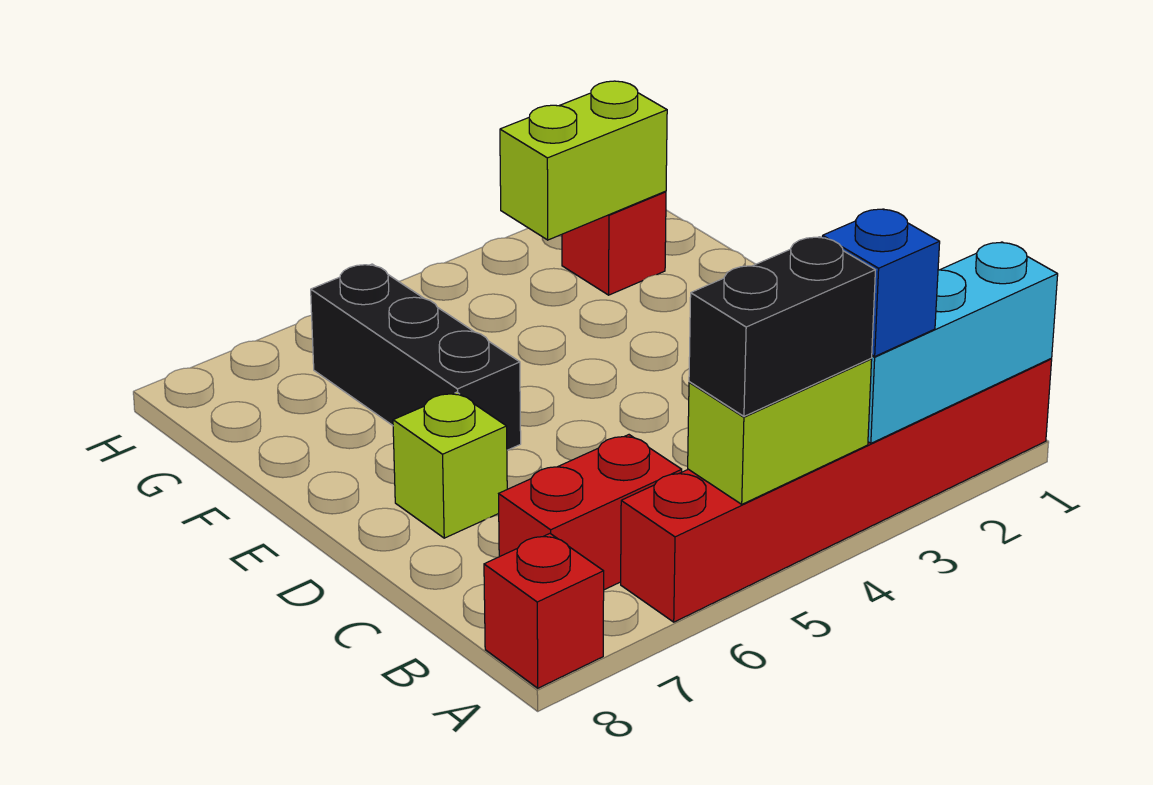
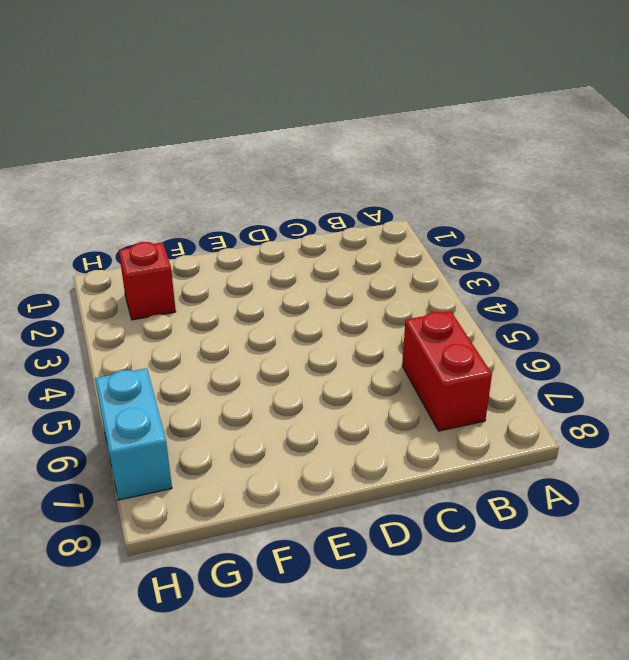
cyan brick H6:H7 level 1 -> none
none -> red brick A1:A6 level 1
none -> red brick A8 level 1

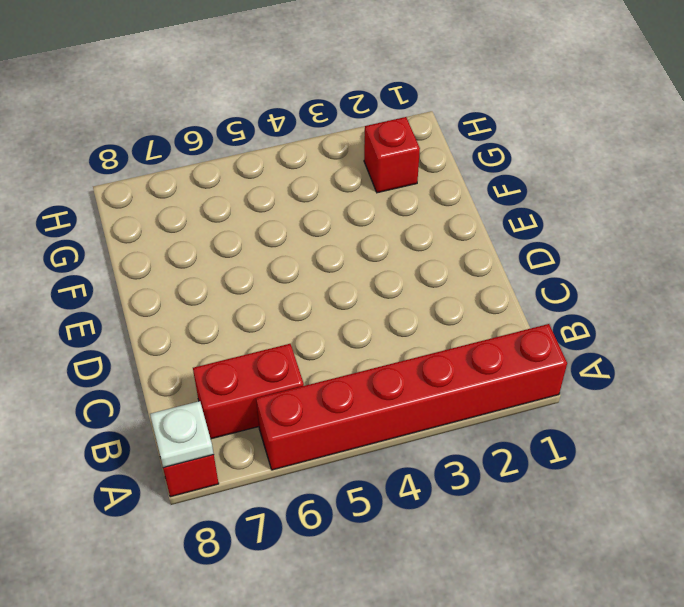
white plate A8 level 2 -> none
none -> lime brick D7 level 1
none -> black brick E6:G6 level 1

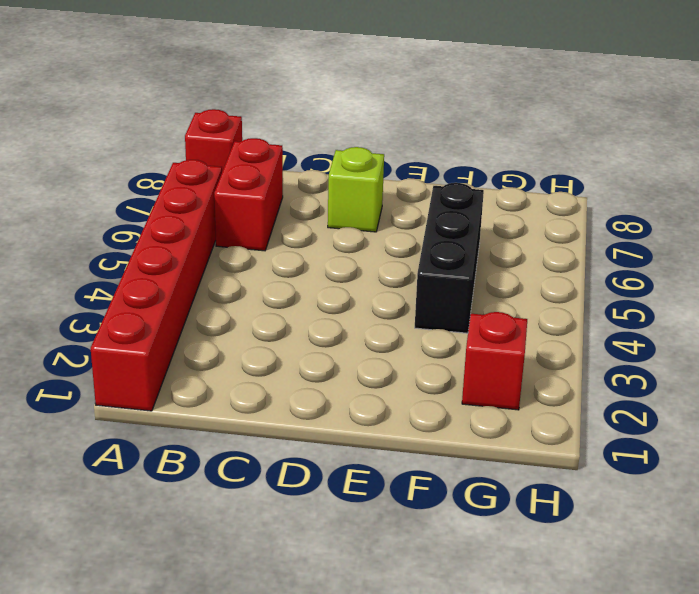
black brick F4:F6 level 1 -> black brick E6:G6 level 1
none -> cyan brick A1:A3 level 2
none -> lime brick A4:A5 level 2

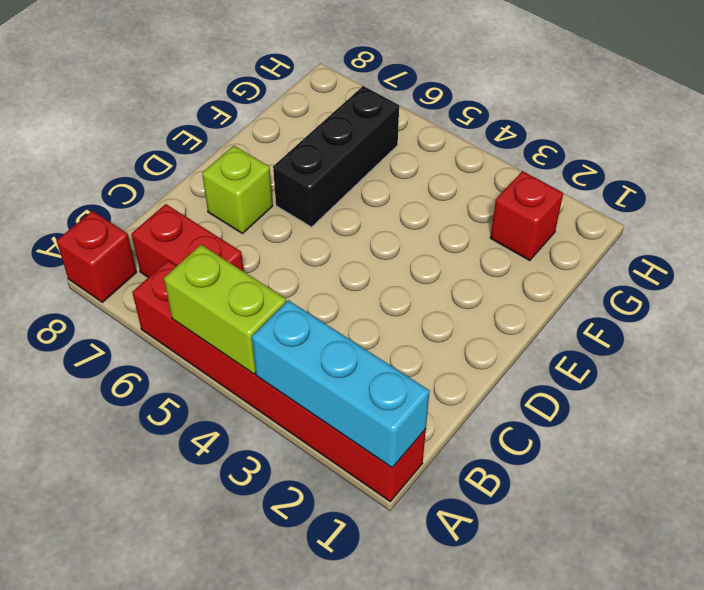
none -> lime brick G2:G3 level 2
none -> blue brick A3 level 3

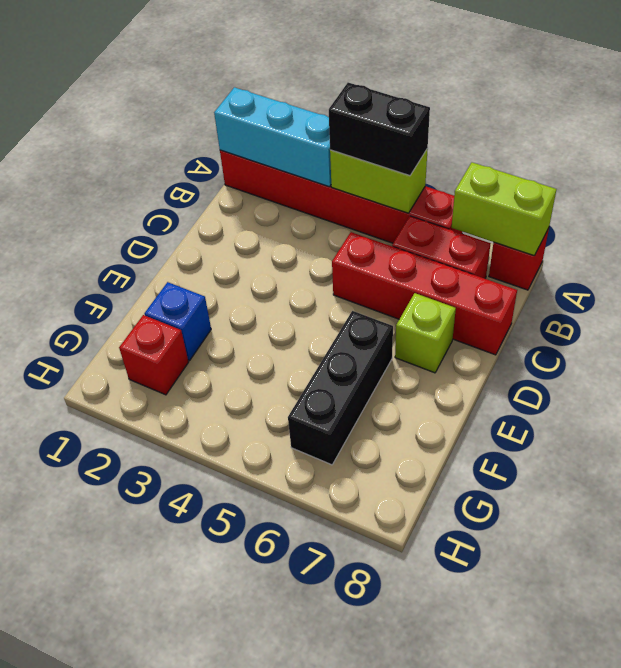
lime brick A7:A8 level 2 -> lime brick G2:G3 level 2
red brick C5:C8 level 1 -> none
blue brick F2 level 1 -> blue brick A3 level 3

